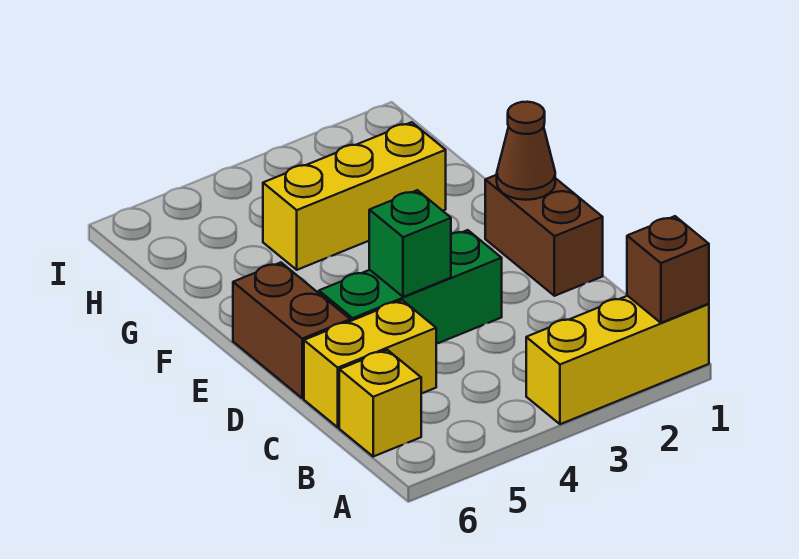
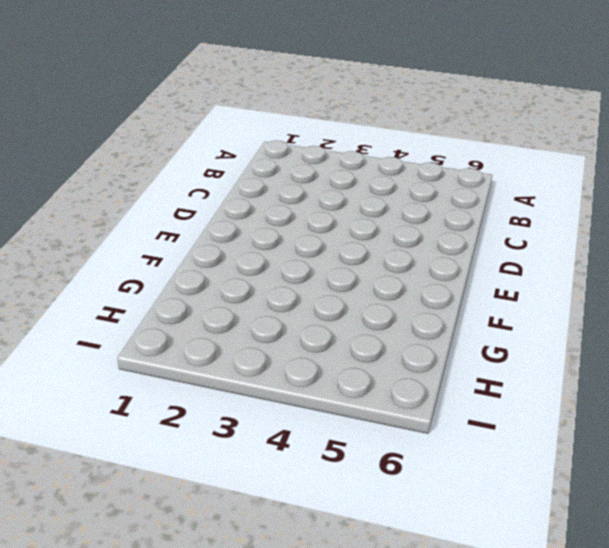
none -> yellow brick A1:A3 level 1
none -> yellow brick B6 level 1

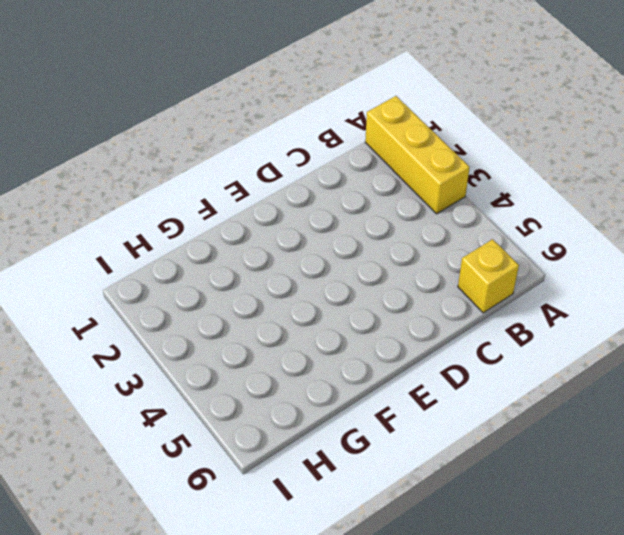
none -> yellow brick C5:C6 level 1
none -> brown brick D1:E1 level 1

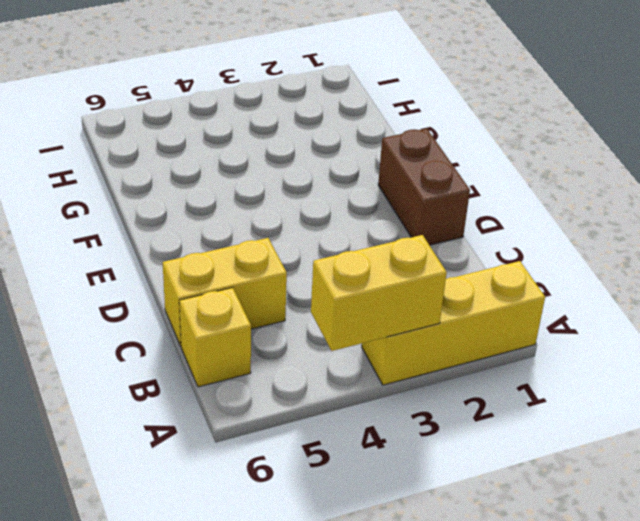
yellow brick A3:A4 level 2 -> none
none -> green brick D3:D5 level 1
none -> brown brick D6:E6 level 1

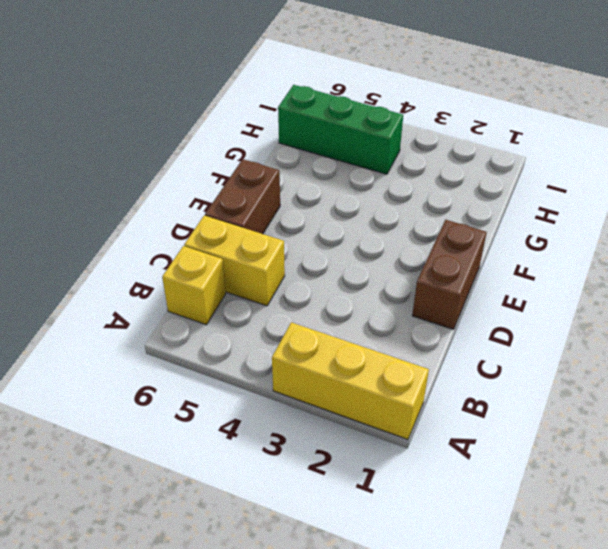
green brick H4:H6 level 1 -> green brick D3:D5 level 1
none -> yellow brick G2:G4 level 1
none -> brown brick A1 level 2

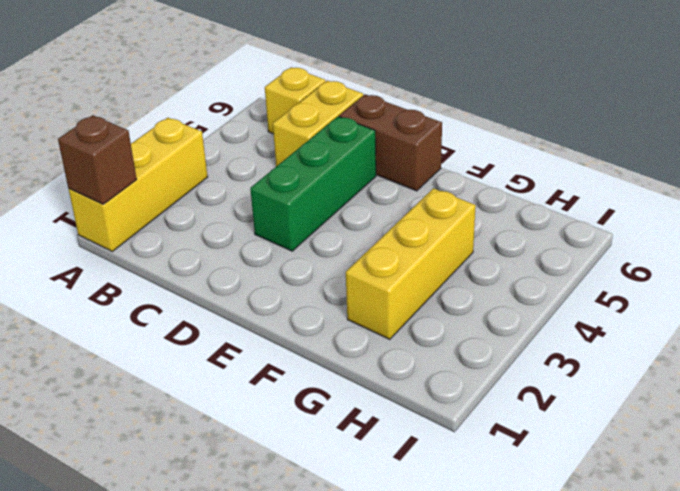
none -> brown brick D1:E1 level 1
none -> green brick D4 level 2

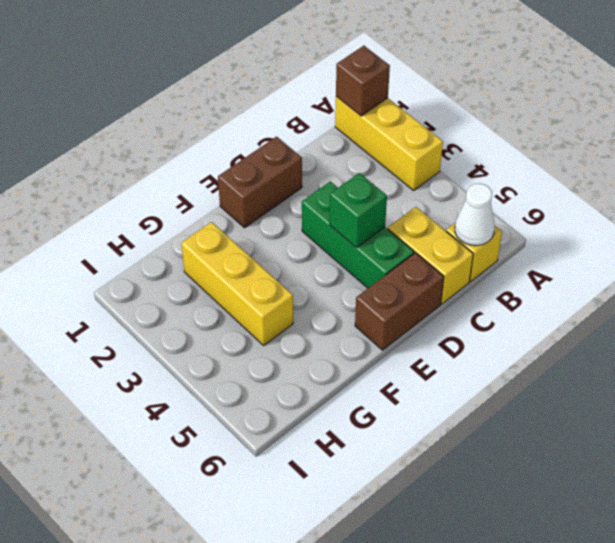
white cone B6 level 2 -> none
none -> brown cone E1 level 2

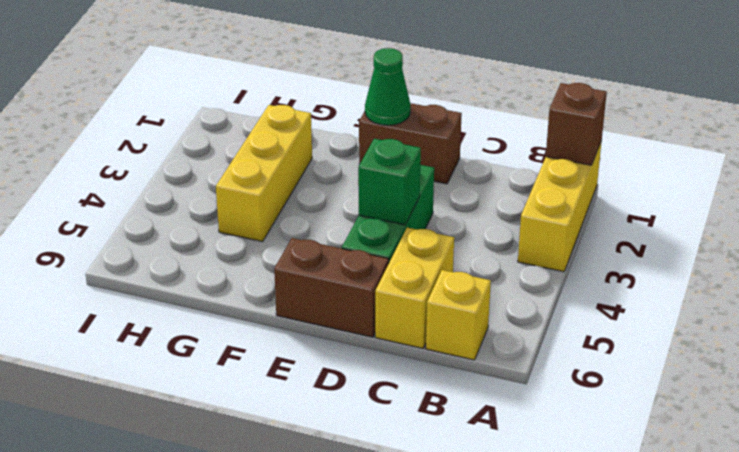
green cone E1 level 2 -> brown cone E1 level 2

